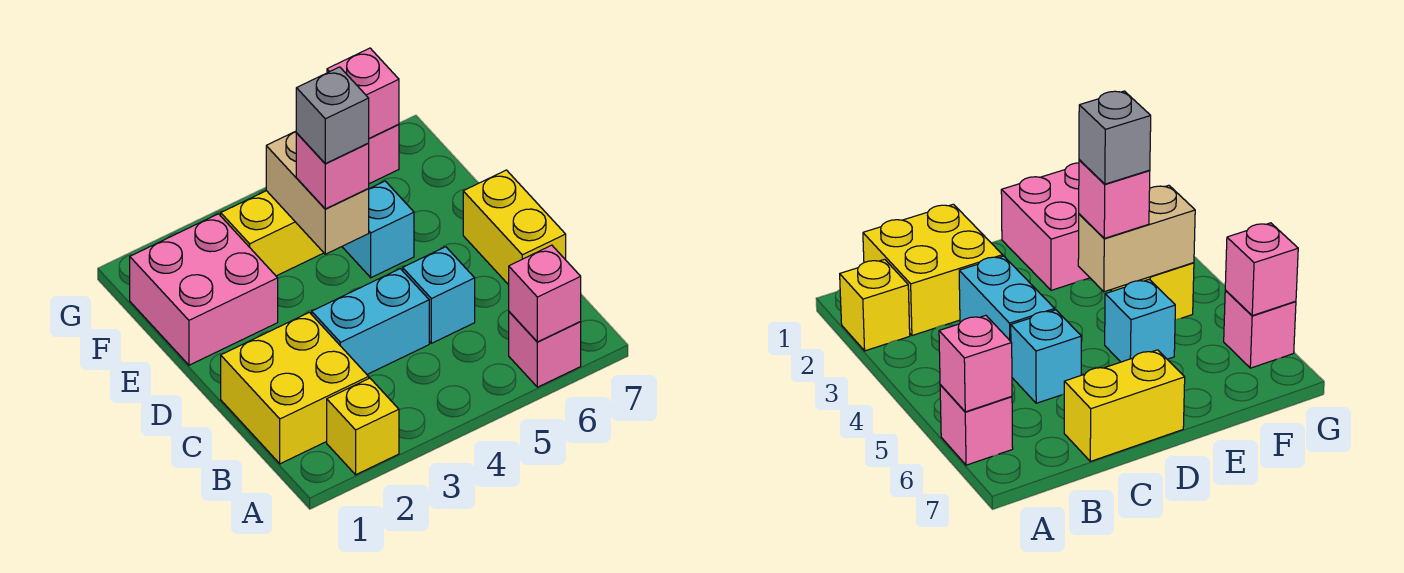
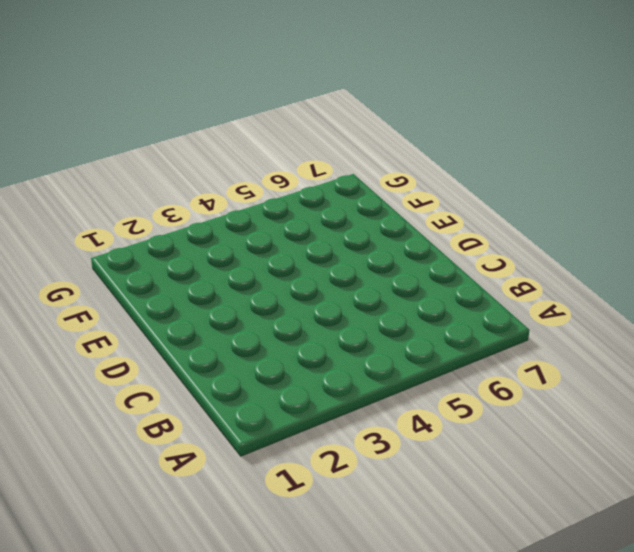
none -> yellow brick A2 level 1
none -> pink brick A6 level 1
none -> yellow brick B1:C2 level 1

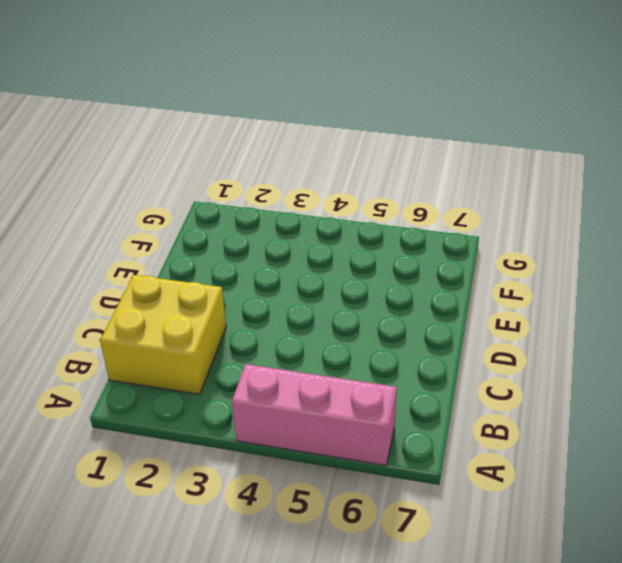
pink brick A4:A6 level 1 -> pink brick A6 level 1
none -> yellow brick A2 level 1
none -> cyan brick C3:C4 level 1
none -> cyan brick C5 level 1

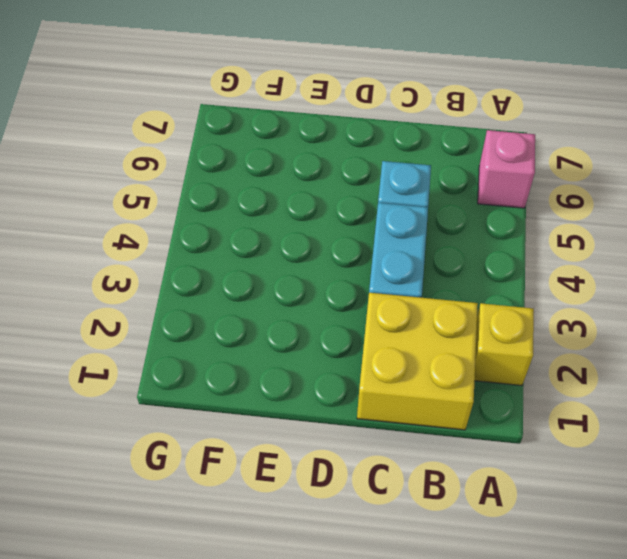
none -> yellow brick C7:D7 level 1
none -> pink brick E1:F2 level 1
none -> cyan brick E5 level 1

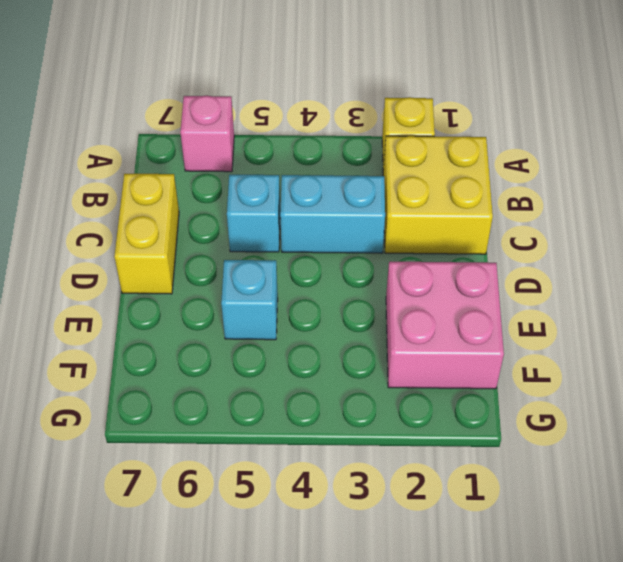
none -> yellow brick F3:F4 level 1
none -> pink brick G6 level 1
none -> pink brick A6 level 2

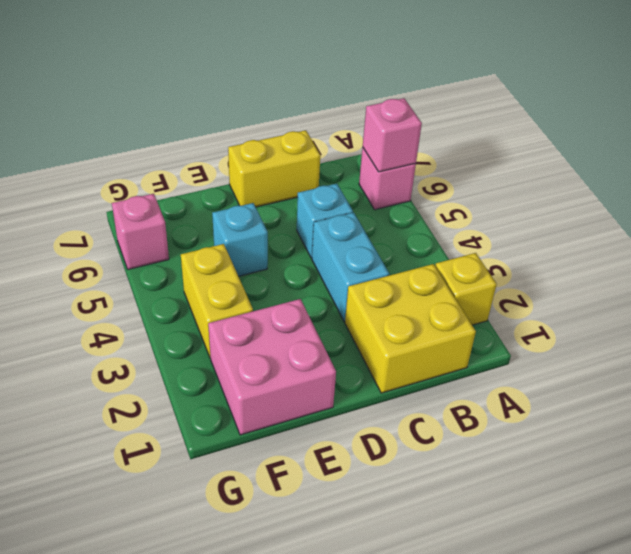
none -> tan brick E4:F4 level 2
none -> pink brick G6 level 2
none -> pink brick E4 level 3

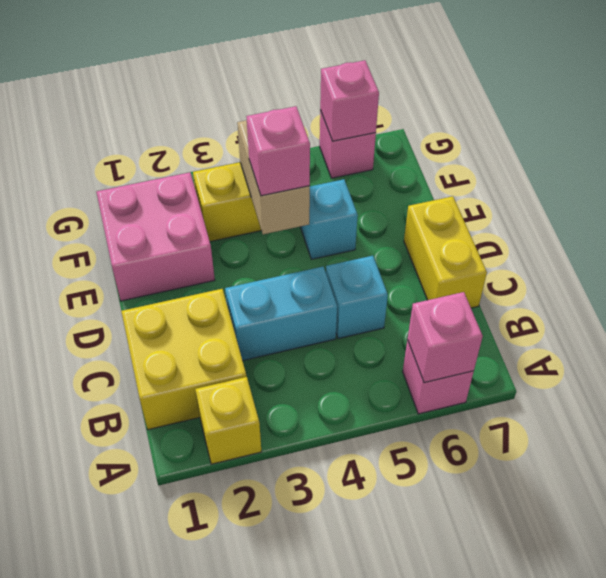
none -> grey brick E4 level 4

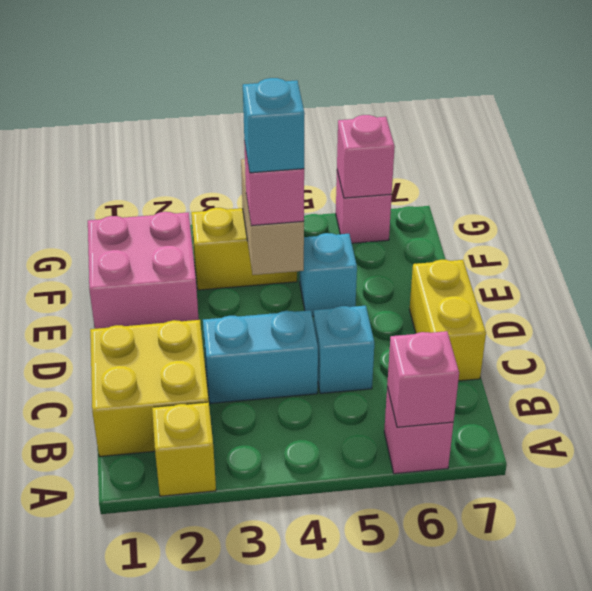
cyan brick E4 level 4 -> grey brick E4 level 4

